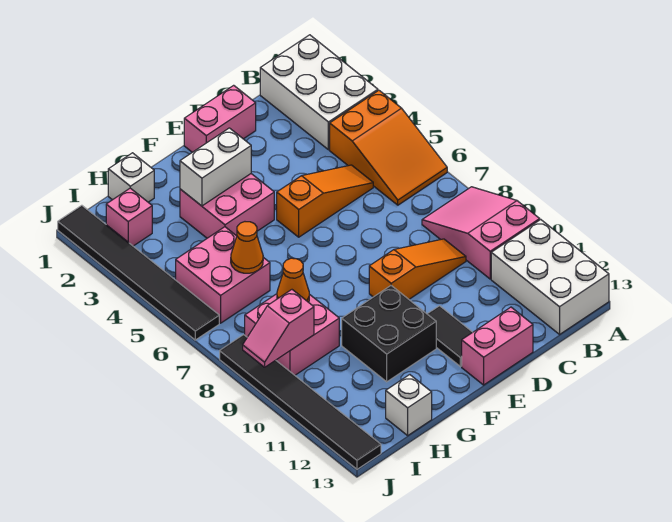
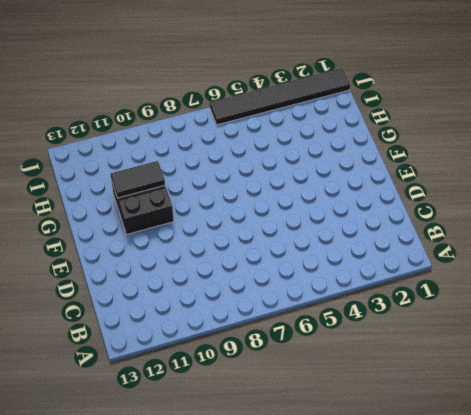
black tile G10:G11 level 2 -> black tile E11:E12 level 1
none -> white brick A1:B3 level 1
none -> orange slope A4:B6 level 1 top 4
none -> pink slope A8:B10 level 1 top 10

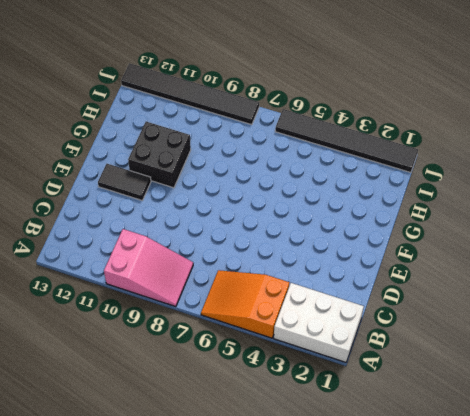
none -> white brick A11:B13 level 1
none -> orange slope C5:E5 level 1 top E
none -> orange slope C9:E9 level 1 top E

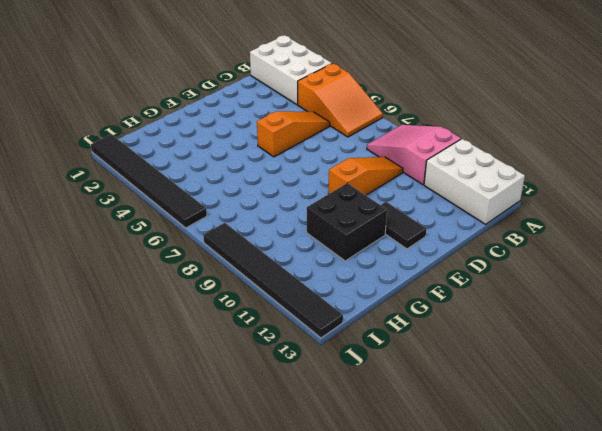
none -> pink brick D1:E1 level 1
none -> pink brick D13:E13 level 1
none -> pink brick F3:G4 level 1

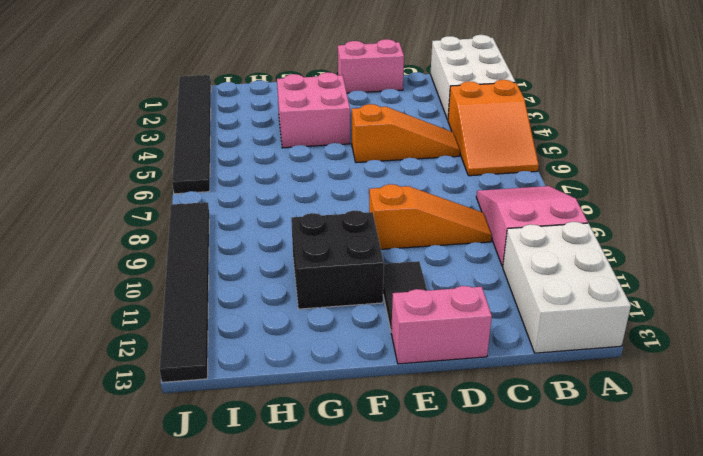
none -> white brick H1 level 1
none -> pink brick H5:I6 level 1
none -> pink brick H8:I9 level 1

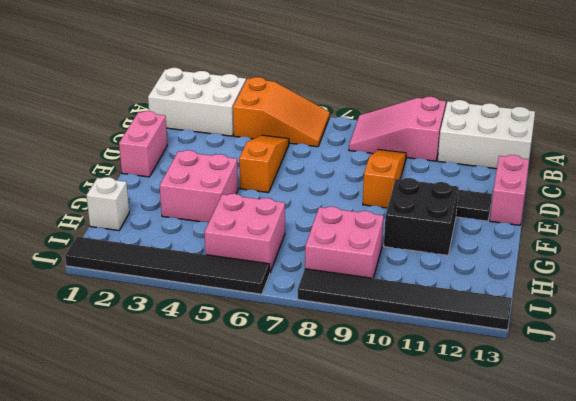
none -> white brick H13 level 1
none -> pink brick I2 level 1
none -> white brick F3:G3 level 2

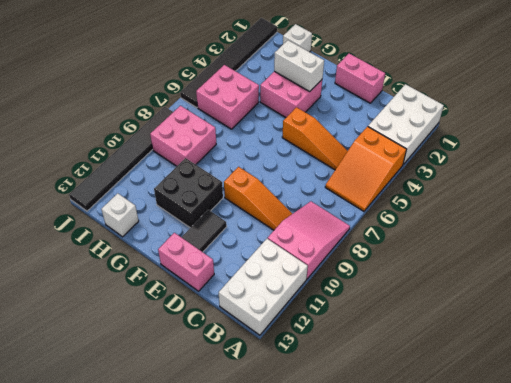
none -> pink brick I2 level 1
none -> orange cone H6 level 2
none -> orange cone H8 level 2

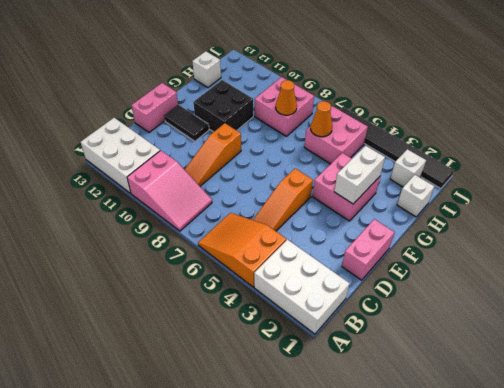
white brick I2 level 1 -> pink brick I2 level 1
none -> black tile J8:J13 level 1
none -> pink slope I9:J9 level 2 top I

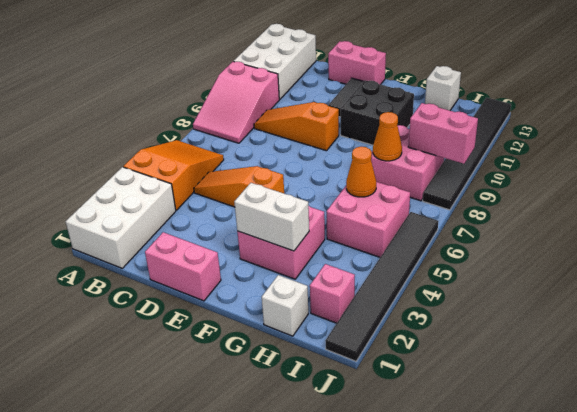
pink brick I9:J9 level 2 -> pink slope I9:J9 level 2 top I

